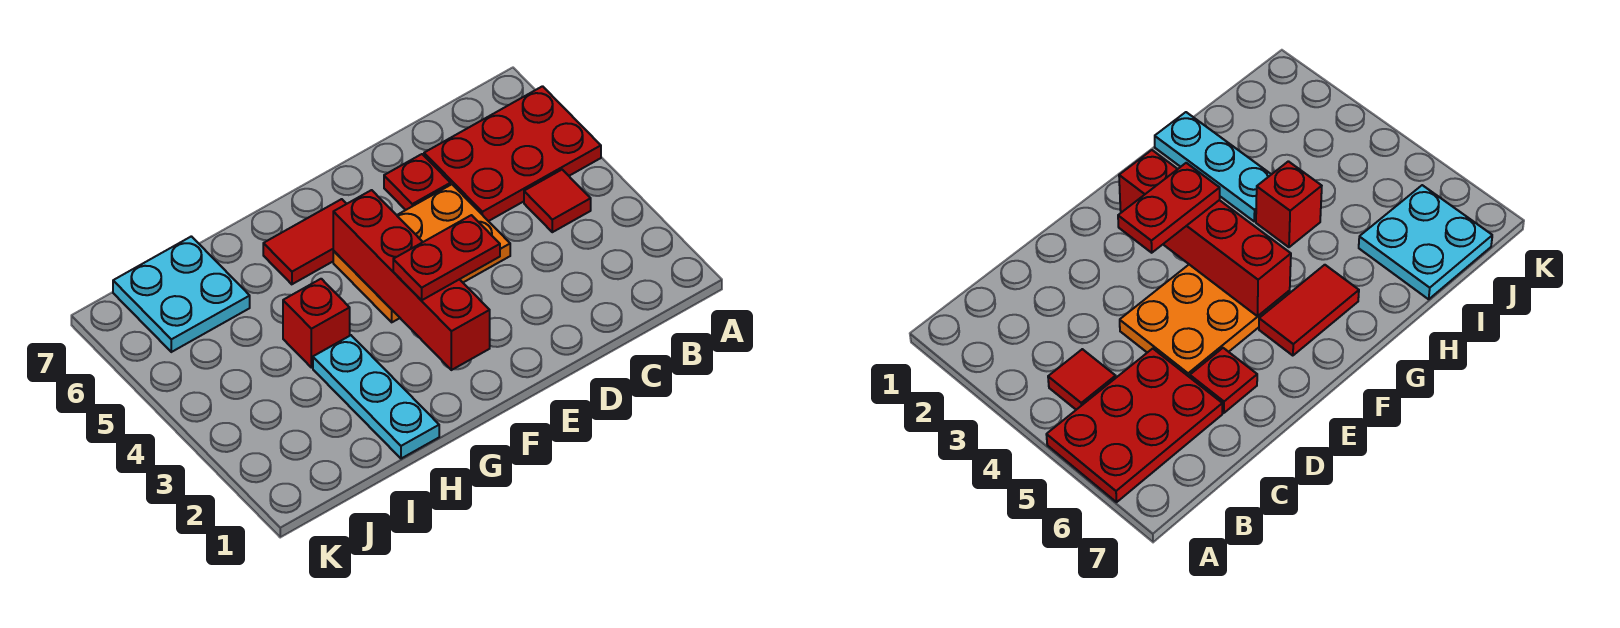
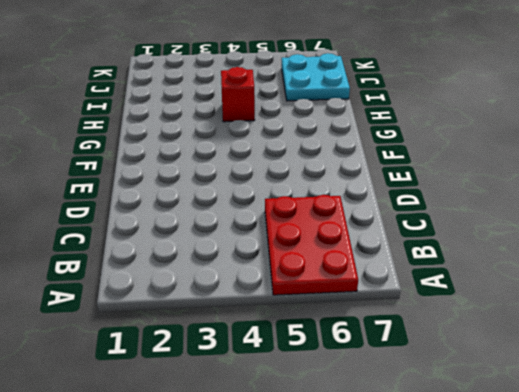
none -> red tile B4 level 1
none -> orange plate D4:F5 level 1

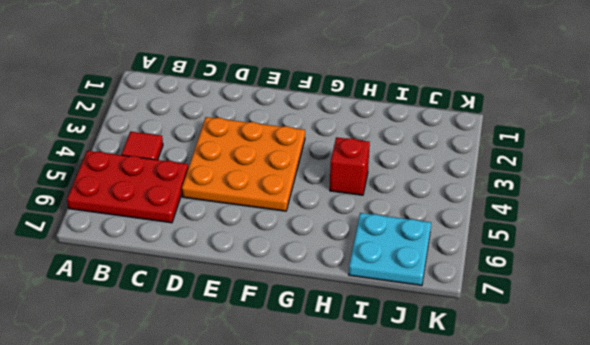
orange plate D3:F5 level 1 -> orange plate D4:F5 level 1
none -> red plate D6 level 1
none -> red tile F6:G6 level 1

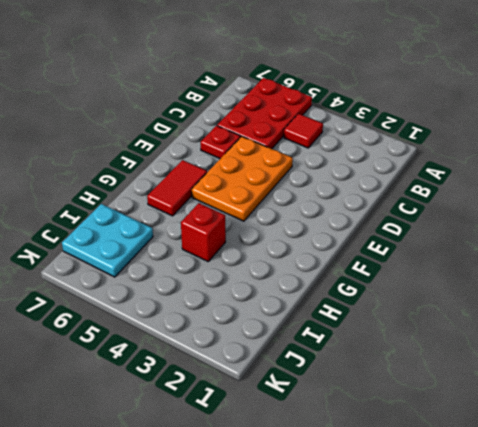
none -> cyan plate H1:H3 level 1
none -> red brick F2:F5 level 2

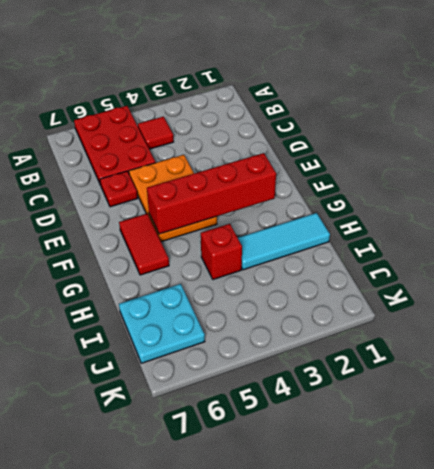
cyan tile H1:H3 level 1 -> cyan plate H1:H3 level 1
none -> red plate E3:F3 level 3

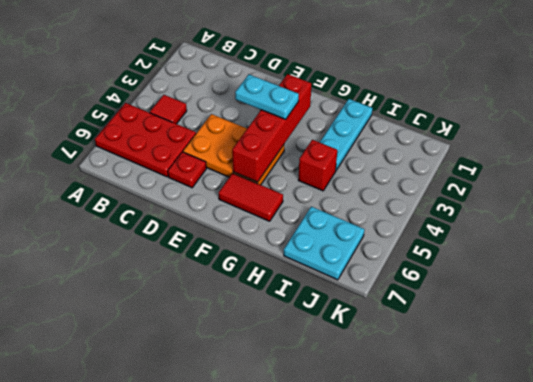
cyan plate E3:F3 level 3 -> red plate E3:F3 level 3

